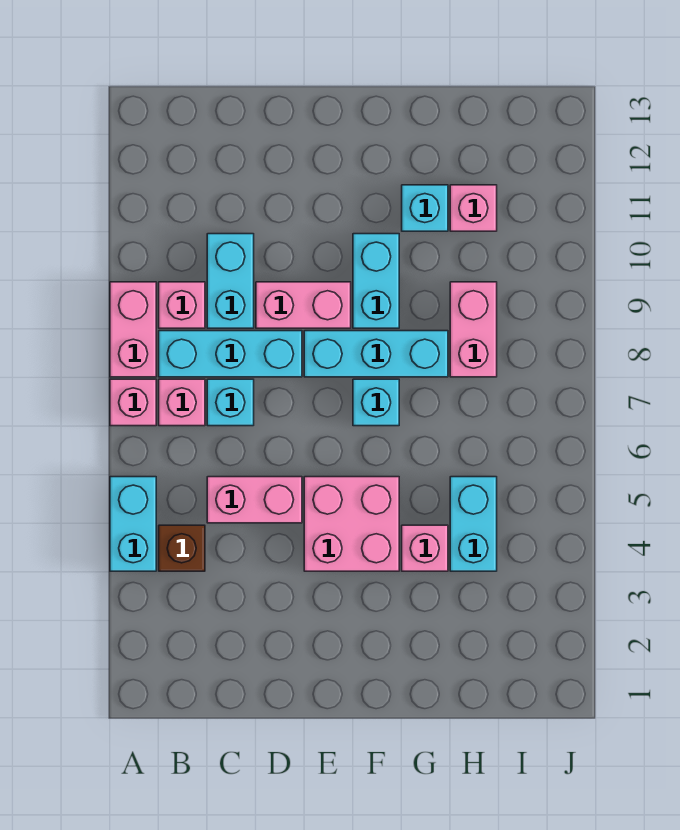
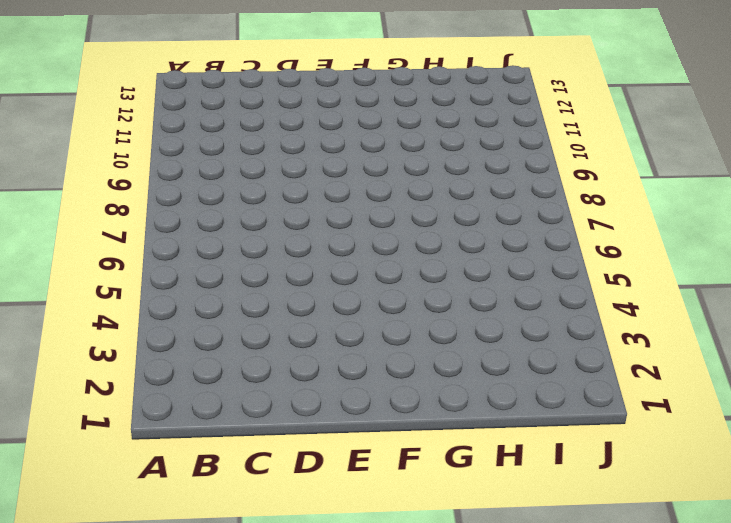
none -> cyan brick A4:A5 level 1
none -> pink brick A7 level 1
none -> pink brick A8:A9 level 1

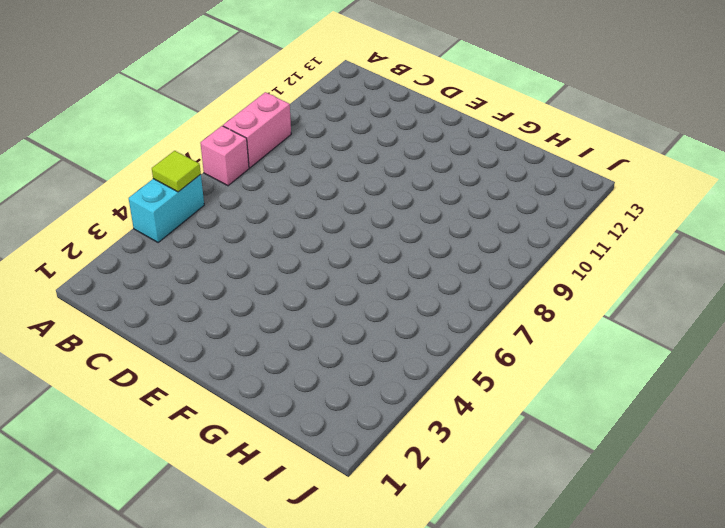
lime tile A5 level 2 -> none
none -> brown brick B4 level 1
none -> pink brick B7 level 1
none -> cyan brick B8:D8 level 1

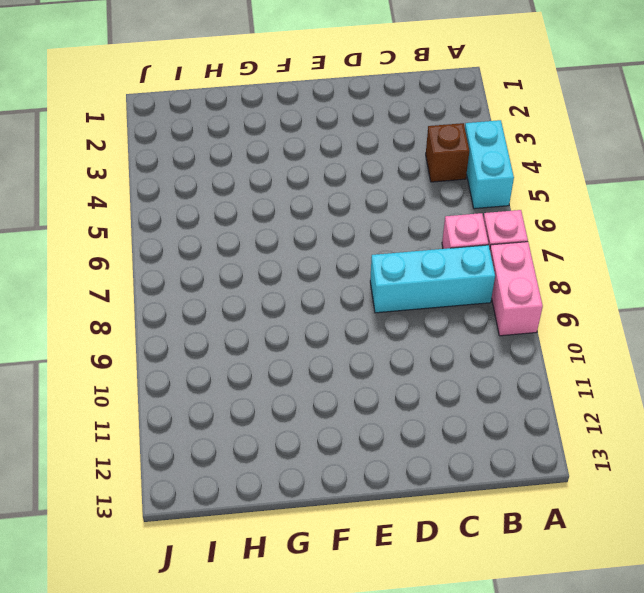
none -> pink brick B9 level 1
none -> pink brick C5:D5 level 1
none -> cyan brick C7 level 1

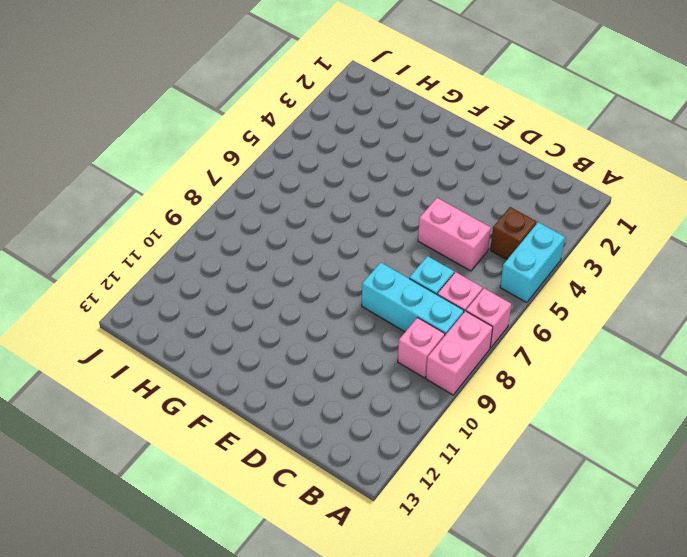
none -> cyan brick C9:C10 level 1
none -> pink brick D9:E9 level 1
none -> pink brick E4:F5 level 1

